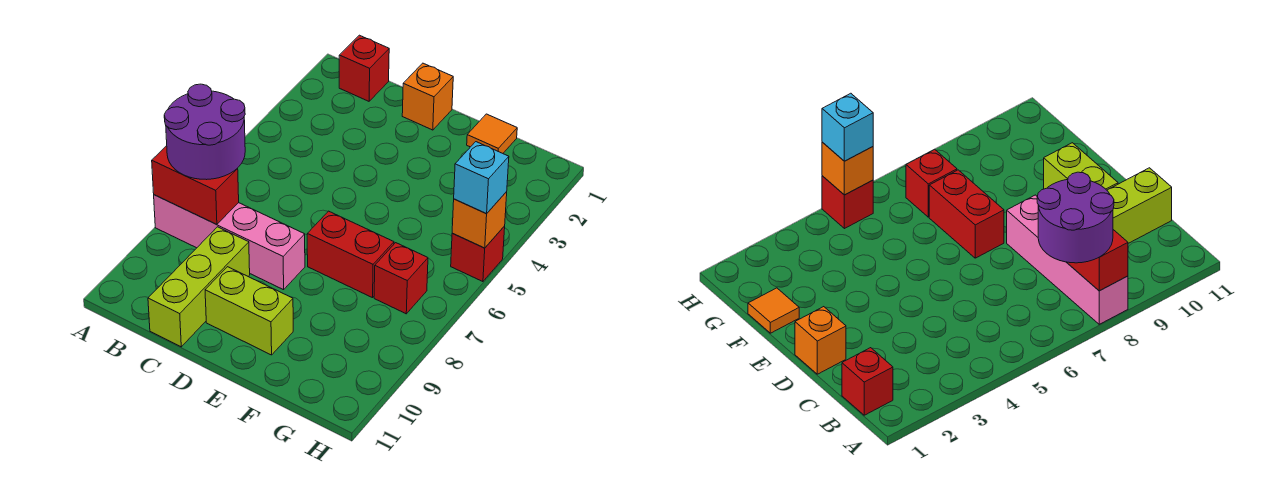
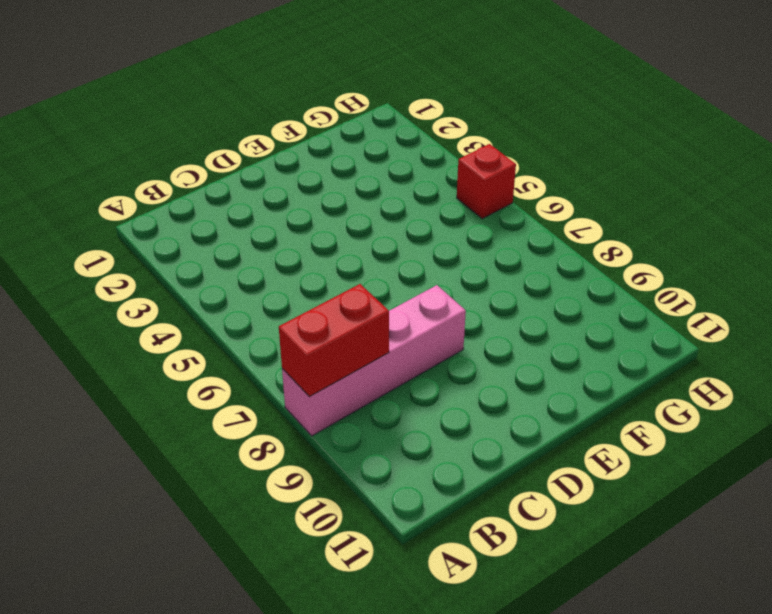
none -> red brick B1 level 1
none -> lime brick C9:C11 level 1
none -> orange brick D1 level 1

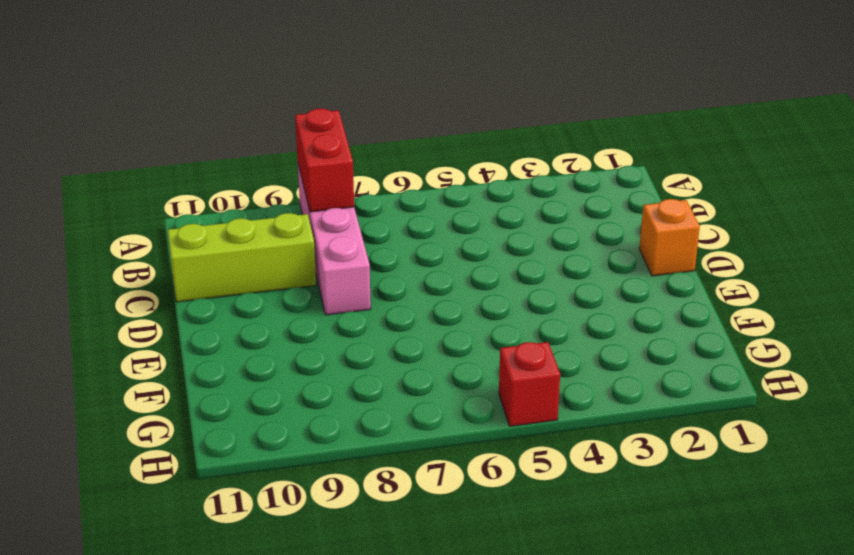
none -> red brick B1 level 1
none -> lime brick D10:E10 level 1
none -> red brick E7:F7 level 1

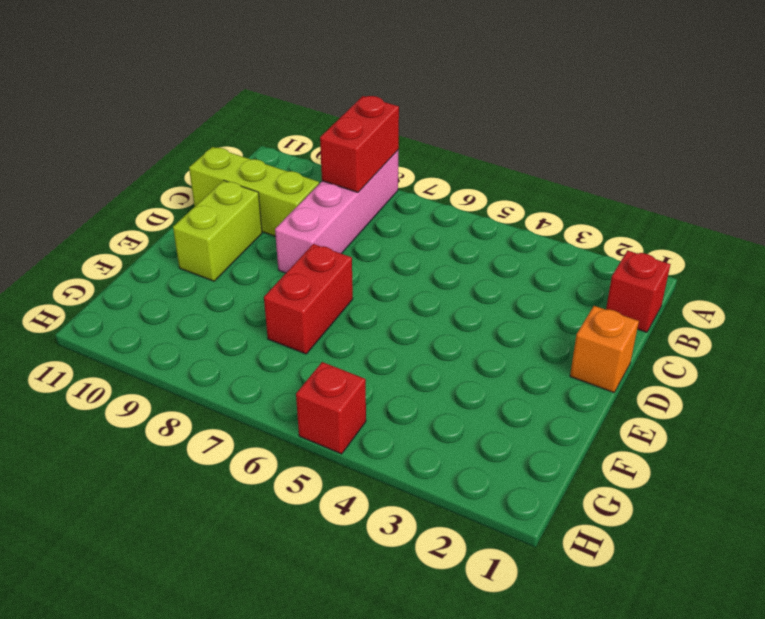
none -> orange tile F1 level 1
none -> red brick G7 level 1
none -> orange brick H5 level 2

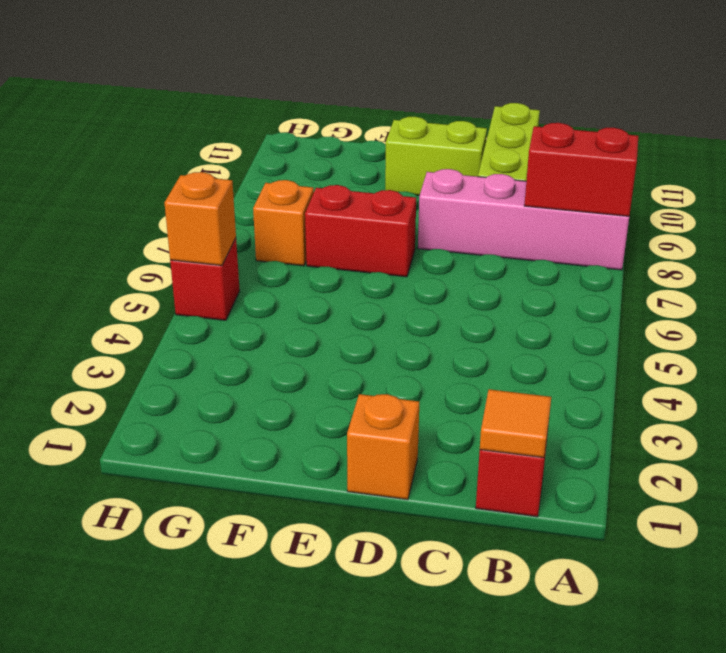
orange tile B1 level 2 -> orange tile F1 level 1
orange brick G7 level 1 -> red brick G7 level 1
none -> purple round brick A7:B8 level 3
none -> cyan brick H5 level 3

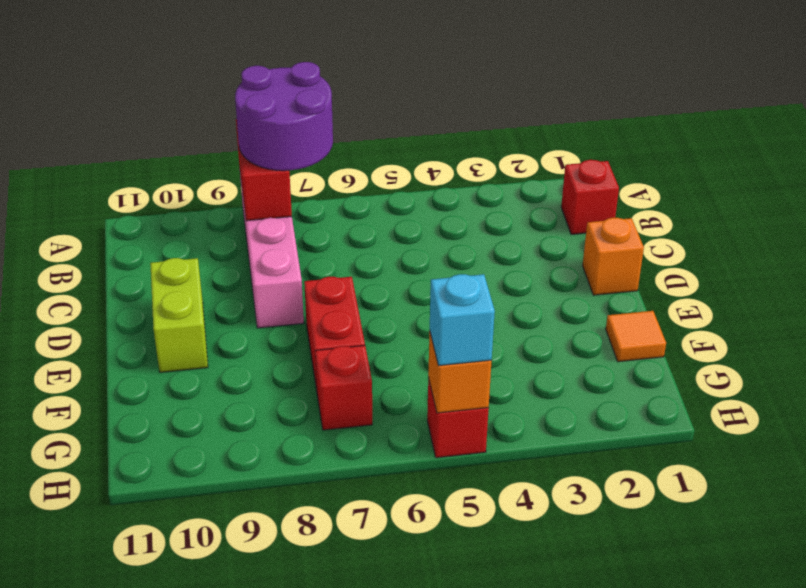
none -> lime brick C9:C11 level 1

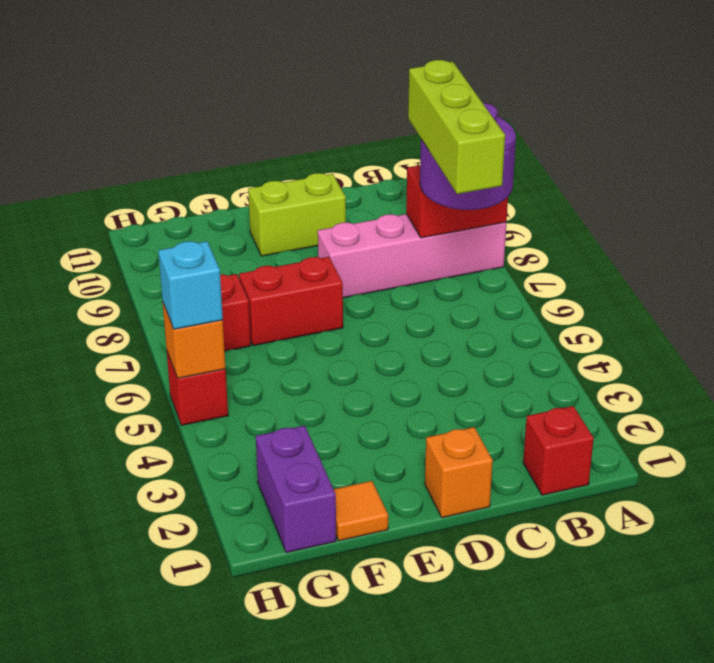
lime brick B6:B8 level 4 -> lime brick C9:C11 level 1
purple brick G1:G2 level 1 -> none

